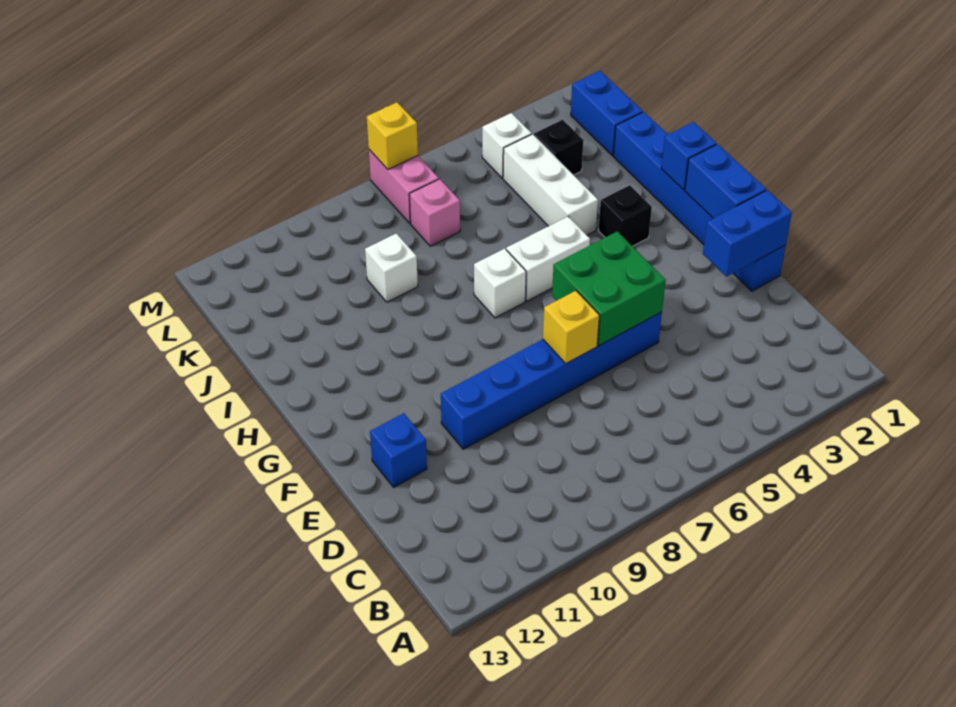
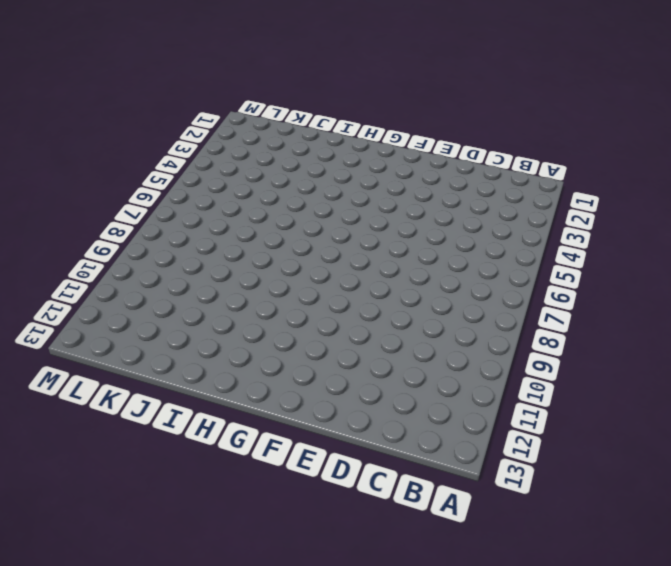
none -> blue brick E1:J1 level 1
none -> blue brick E5:E10 level 1
none -> blue brick E12 level 1

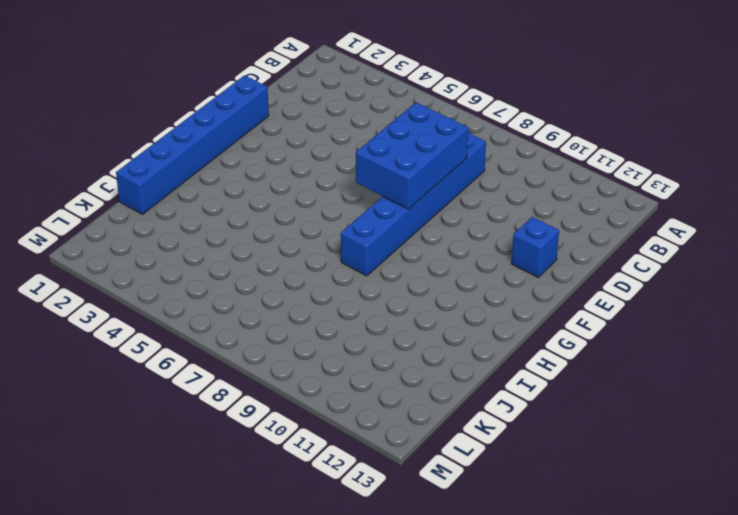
blue brick C8:H8 level 1 -> blue brick E5:E10 level 1
blue brick D7:F8 level 2 -> yellow brick E7 level 2
none -> black brick H3 level 1
none -> white brick H5:H6 level 1
none -> white brick H7 level 1

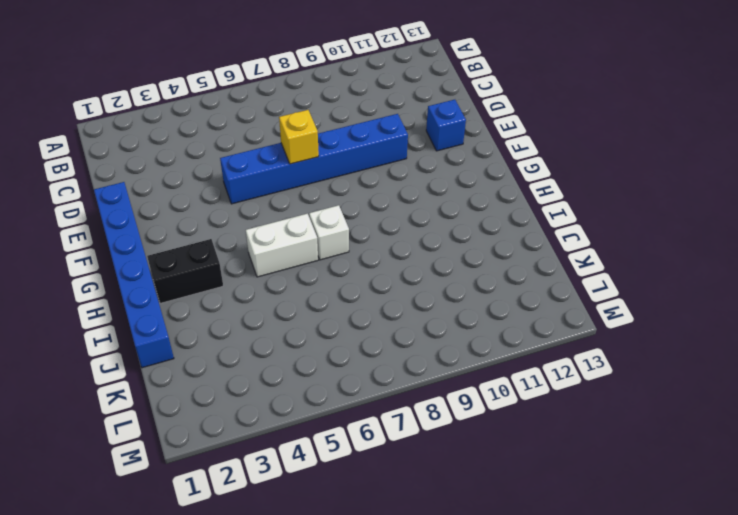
black brick H2:H3 level 1 -> black brick H3 level 1
none -> white brick I4:K4 level 1
none -> white brick J9 level 1
none -> blue brick K1:L1 level 1

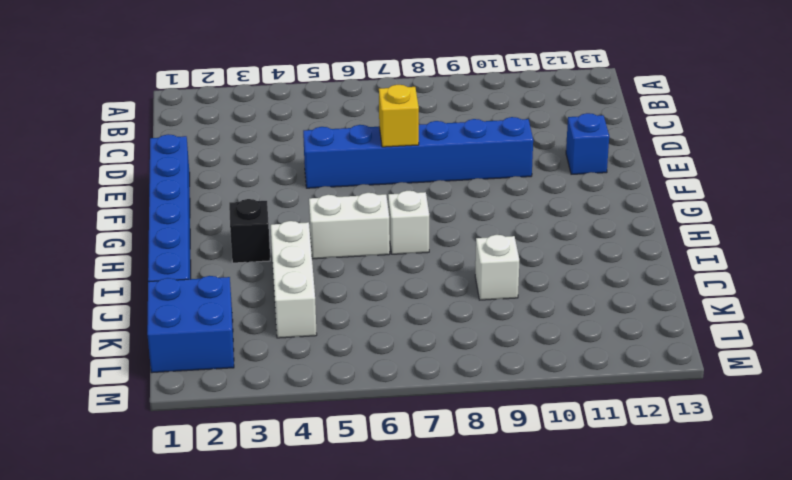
blue brick K1:L2 level 1 -> blue brick K1:L1 level 1
none -> black brick K3 level 1
none -> pink brick K7 level 1
none -> white brick L4 level 1

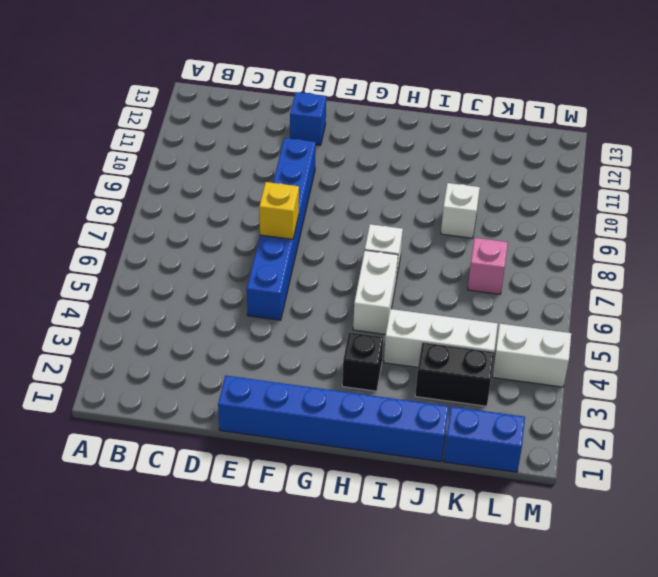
black brick J3:K3 level 1 -> black brick K3 level 1
white brick L4:M4 level 1 -> white brick L4 level 1
none -> pink brick L7:M7 level 1
none -> blue brick E1:E2 level 2
none -> green brick E5:F6 level 2

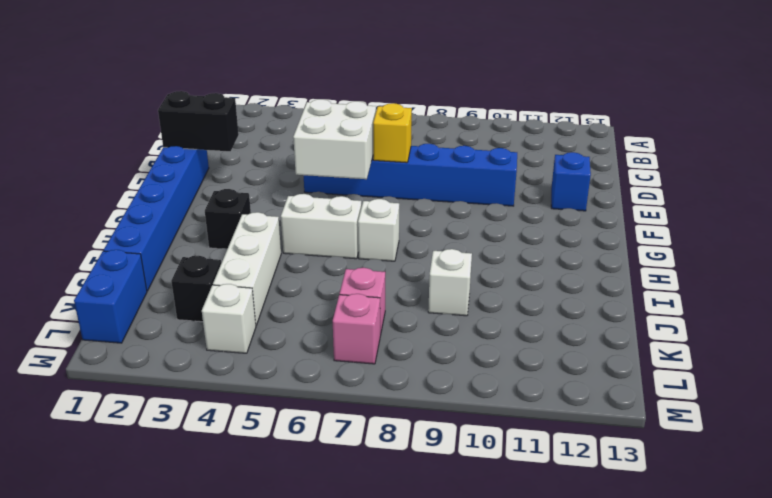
black brick E1:E2 level 2 -> blue brick E1:E2 level 2
white brick E5:F6 level 2 -> green brick E5:F6 level 2
pink brick L7 level 1 -> pink brick L7:M7 level 1
none -> blue brick F1:G1 level 2
none -> blue brick H1 level 2
none -> yellow brick M7 level 2

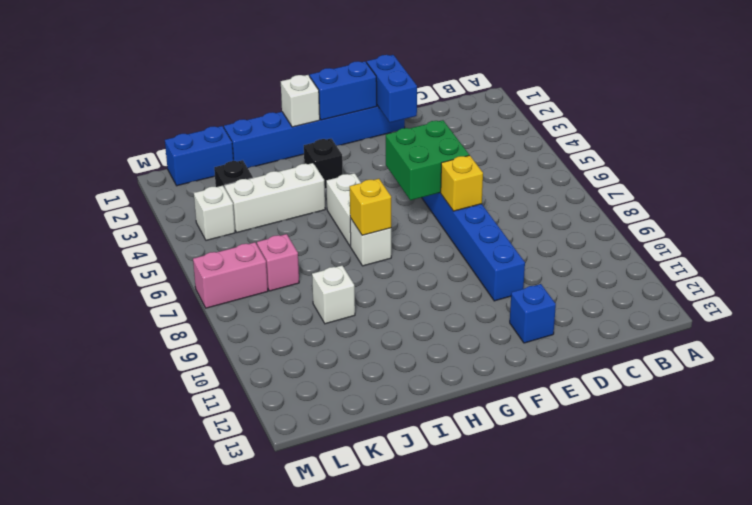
white brick H1 level 2 -> blue brick H1 level 2
yellow brick H7 level 2 -> yellow brick M7 level 2

